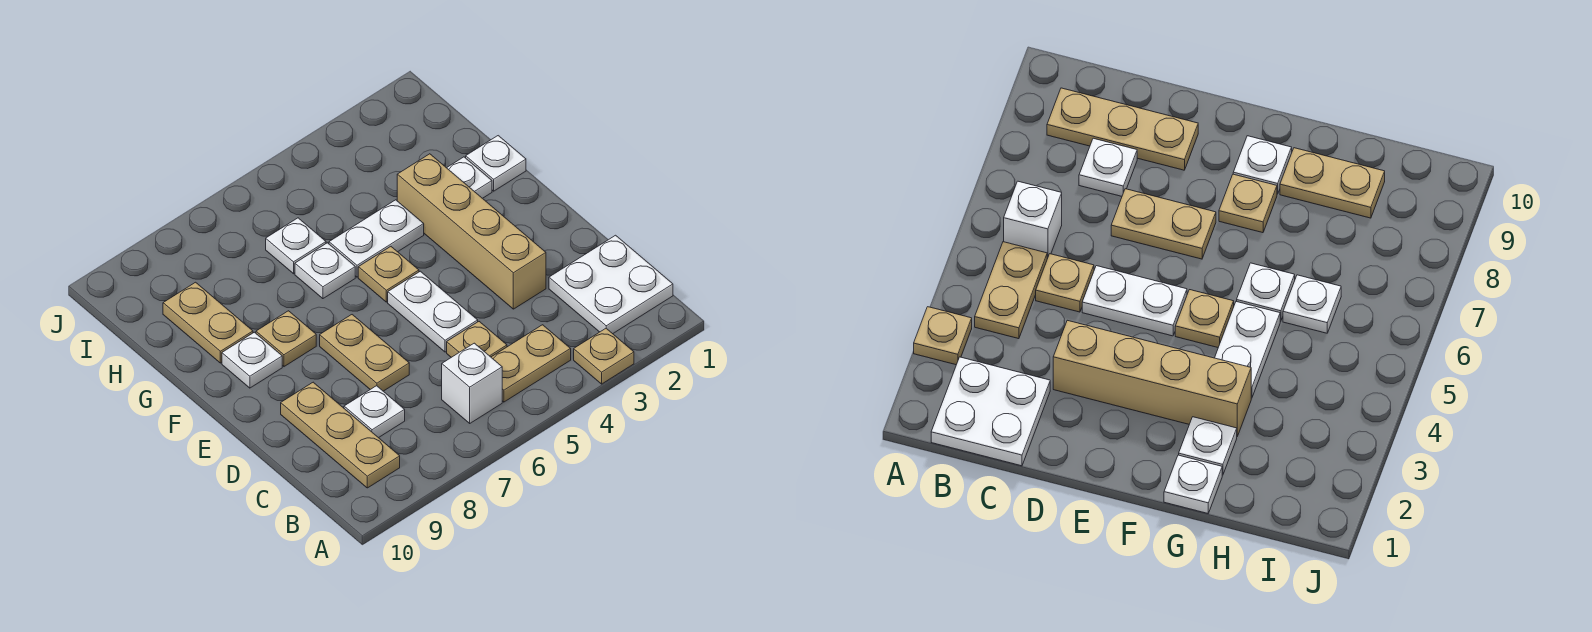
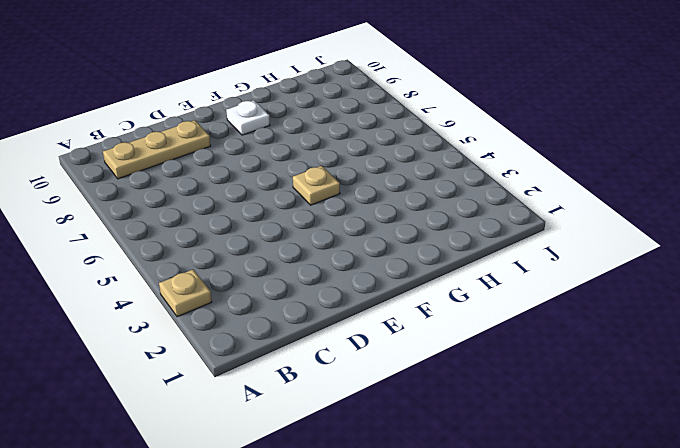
none -> white plate B1:C2 level 1
none -> tan plate B4:B5 level 1
none -> white brick B6 level 1

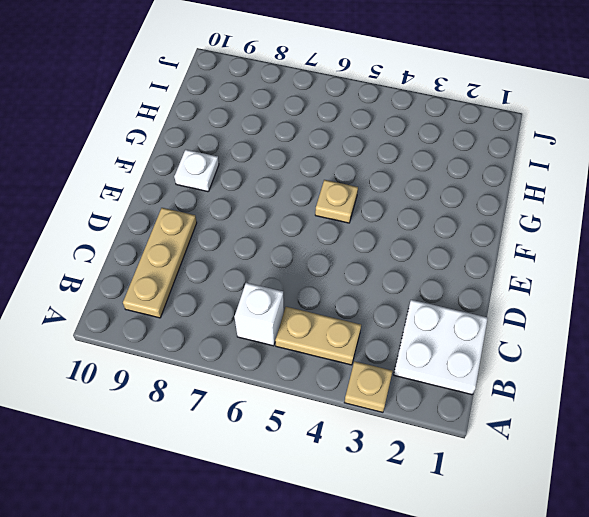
none -> tan plate C5 level 1
none -> white plate C8 level 1
none -> tan brick D3:G3 level 1

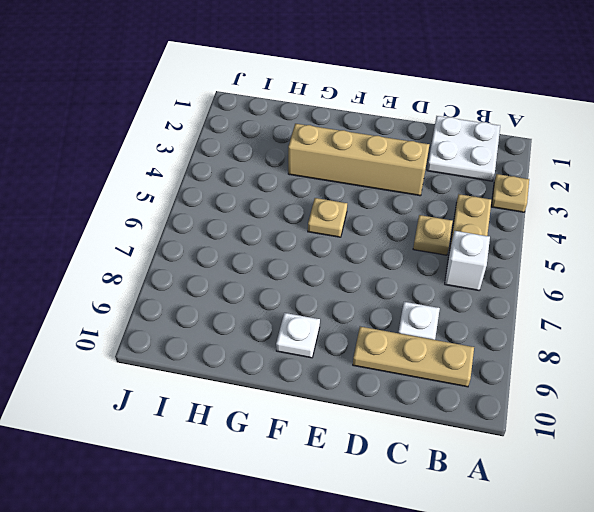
none -> white plate D5:E5 level 1
none -> tan plate D7:E7 level 1
none -> tan plate F8 level 1

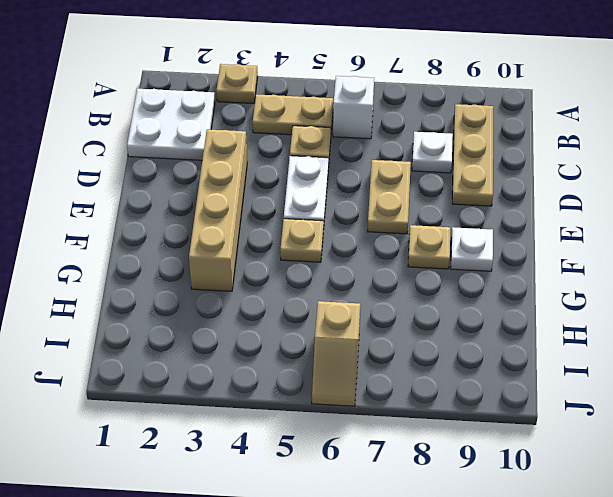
tan slope I6:J6 level 1 top I -> none
none -> white plate G1 level 1
none -> white plate G2 level 1
none -> white plate G4:G5 level 1

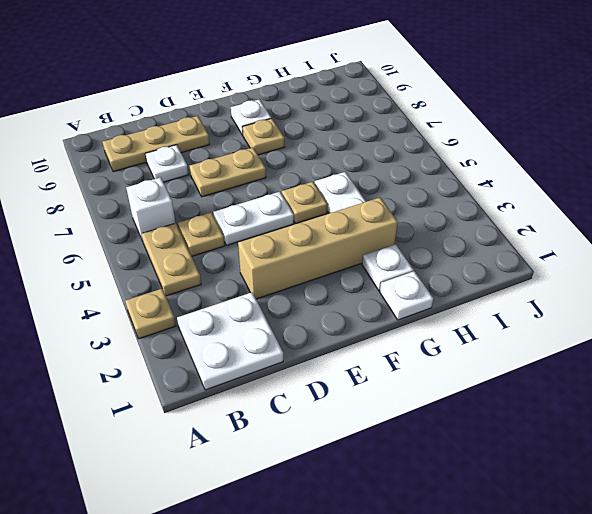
none -> white plate G6 level 1
none -> tan plate G9:H9 level 1
none -> white plate H6 level 1

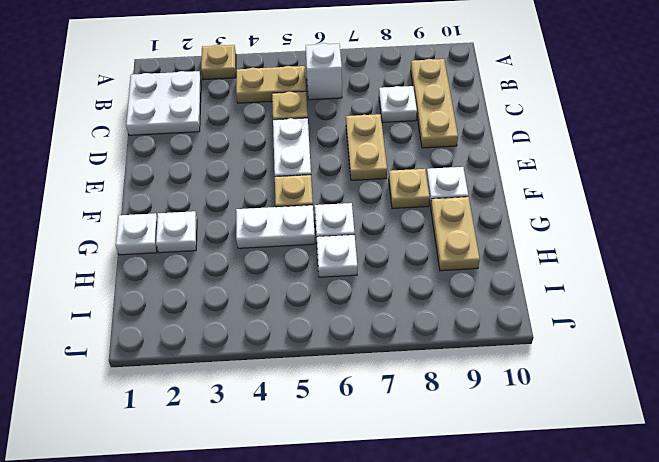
none -> tan brick D3:G3 level 1

